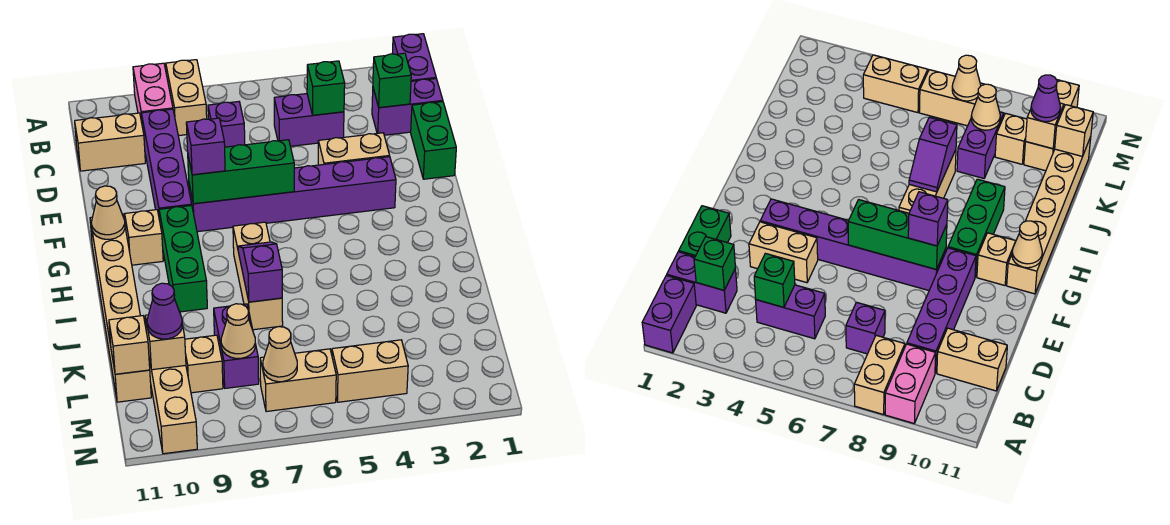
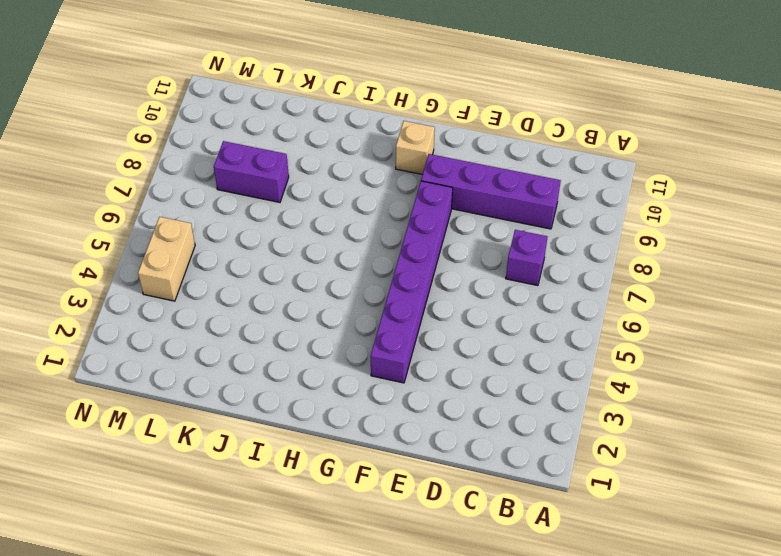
none -> purple brick A1:B1 level 1
none -> tan brick A8:B8 level 1
none -> pink brick A9:B9 level 1
none -> purple brick C1:C2 level 1

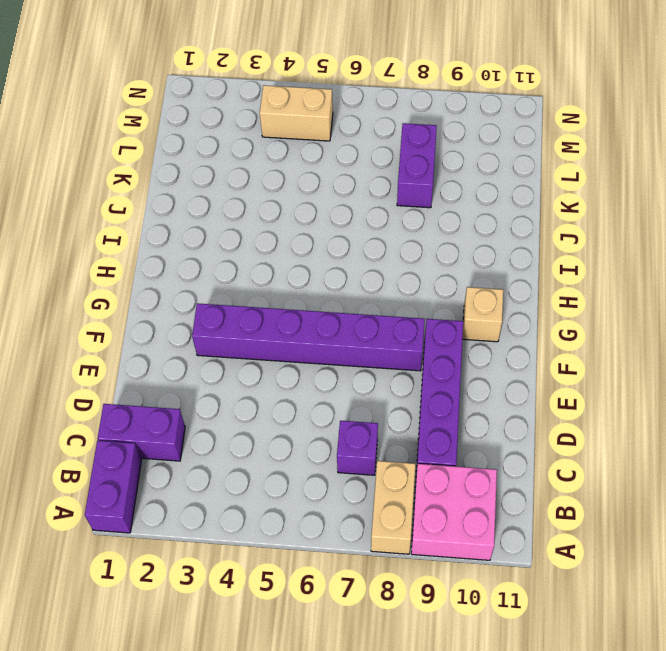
pink brick A9:B10 level 1 -> pink brick A9:B9 level 1
none -> purple brick C4:C5 level 1
none -> tan brick C10:C11 level 1
none -> green brick D1:E1 level 1
none -> tan brick E3:E4 level 1

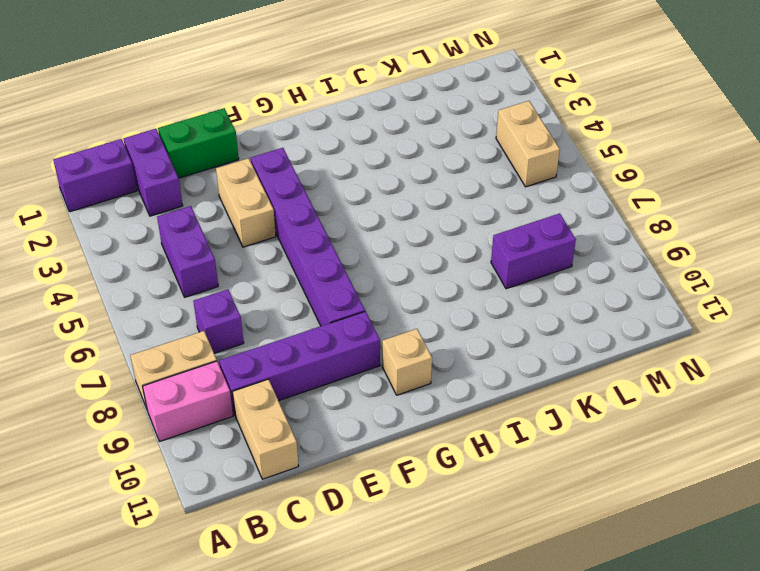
none -> green brick G9:I9 level 1
none -> tan brick G11:L11 level 1
none -> tan brick H7:J7 level 1
none -> tan brick L9 level 1

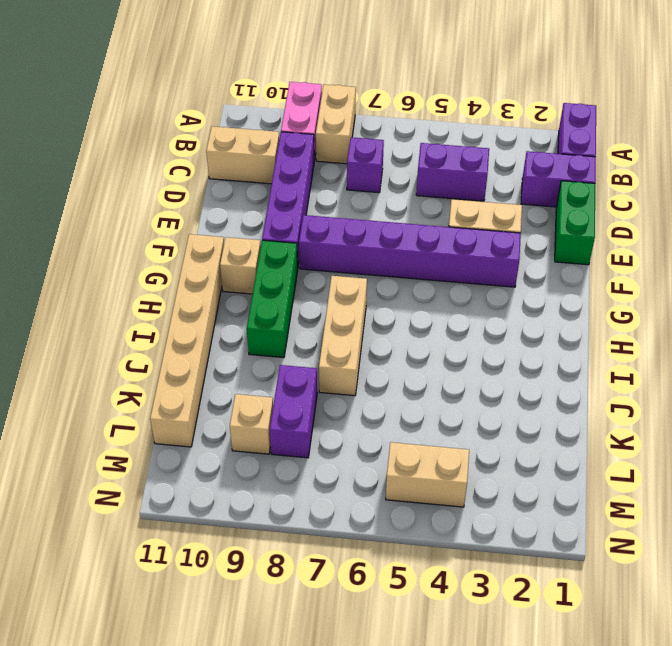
none -> tan brick L10:N10 level 1
none -> tan brick M6:M7 level 1
none -> green brick C2 level 2
none -> green brick C4 level 2

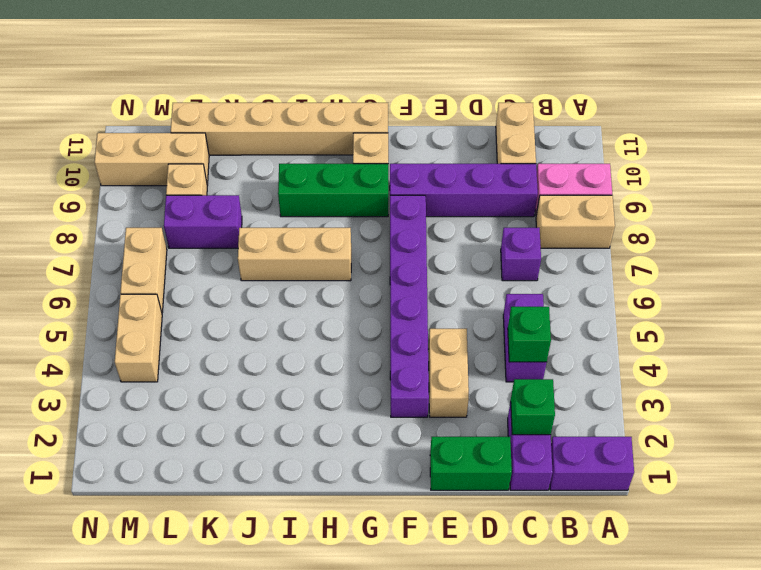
none -> green brick F6:F8 level 2
none -> tan cone G11 level 2
none -> purple slope I7:J7 level 2 top J
none -> tan cone L8 level 2

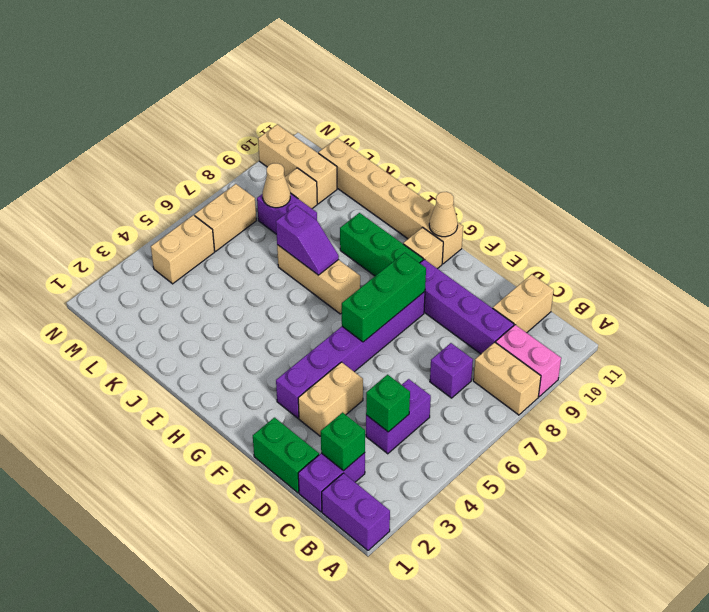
none -> tan brick L10 level 2
none -> tan brick L11 level 2
none -> tan cone M7 level 2
none -> purple brick F8 level 3

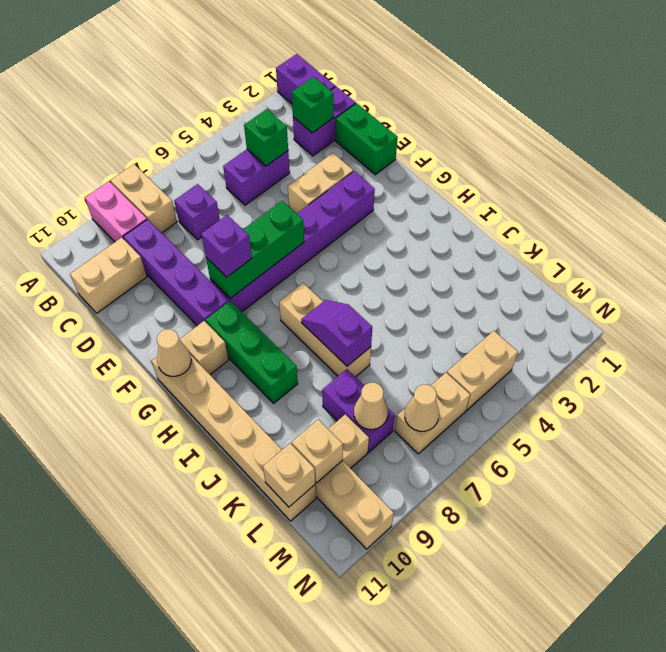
none -> purple cone L10 level 3

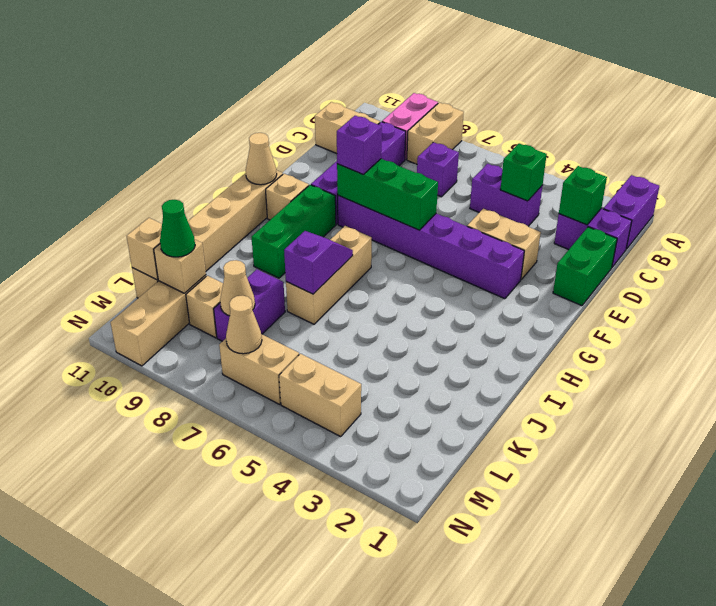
green cone L10 level 3 -> purple cone L10 level 3

